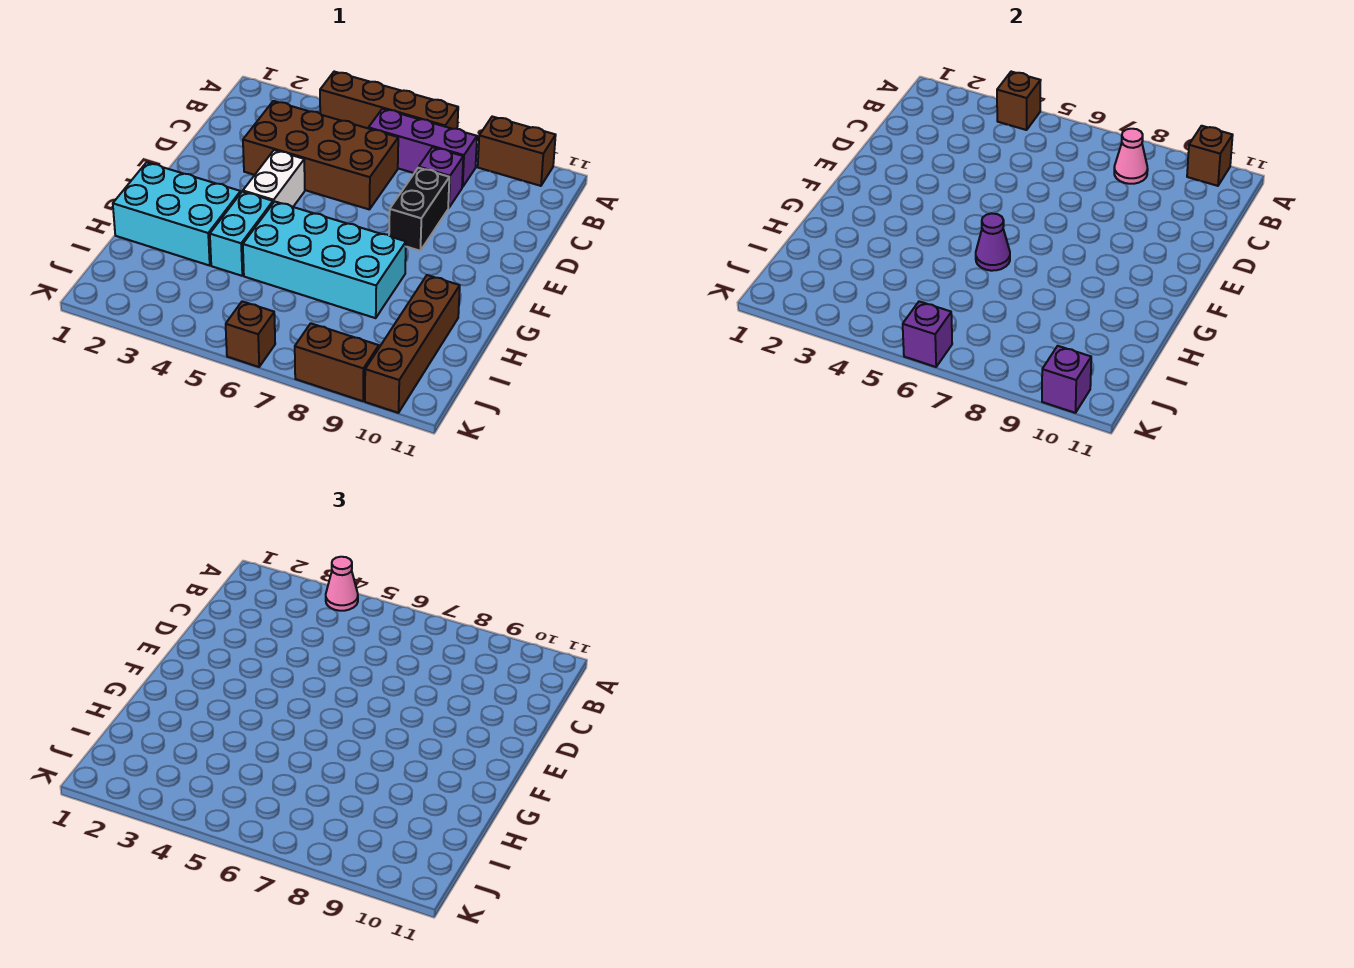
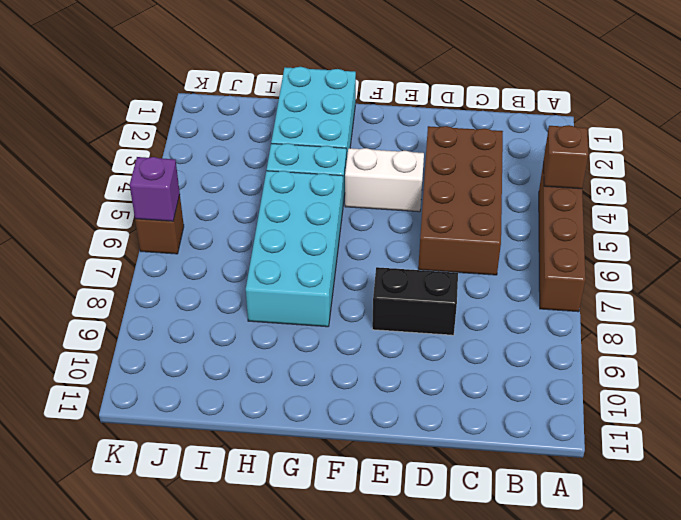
none -> brown brick A9:A10 level 1
none -> purple brick B6:B8 level 1
none -> purple brick C8 level 1

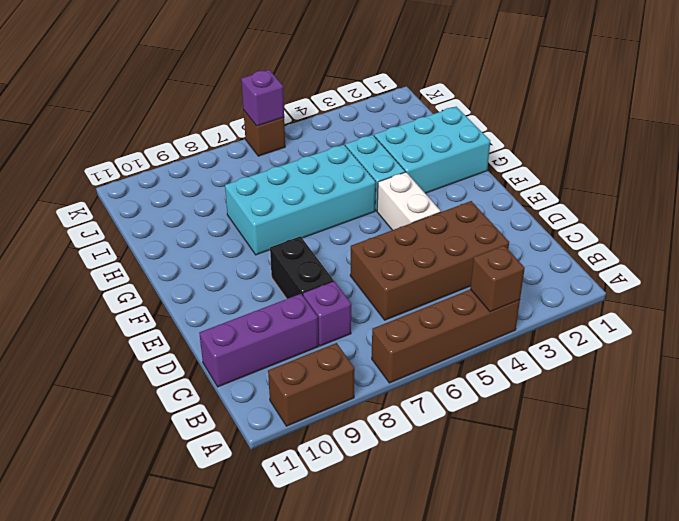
purple brick C9:C11 level 1 -> purple brick B6:B8 level 1
none -> brown brick H10:K10 level 1
none -> brown brick K8:K9 level 1
none -> brown brick A10 level 2

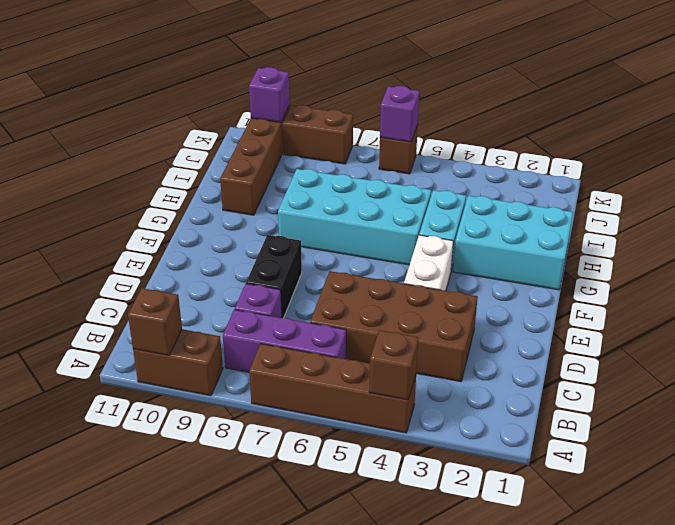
none -> pink cone B8 level 2
none -> purple cone G6 level 2
none -> pink cone A4 level 3

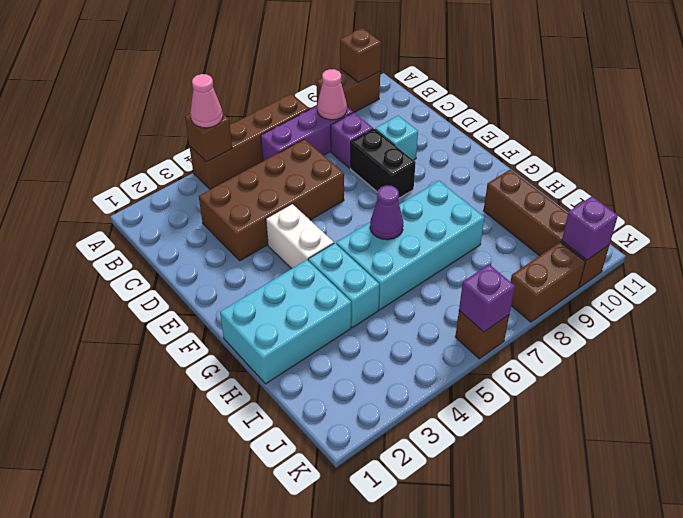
cyan brick D9 level 1 -> none

